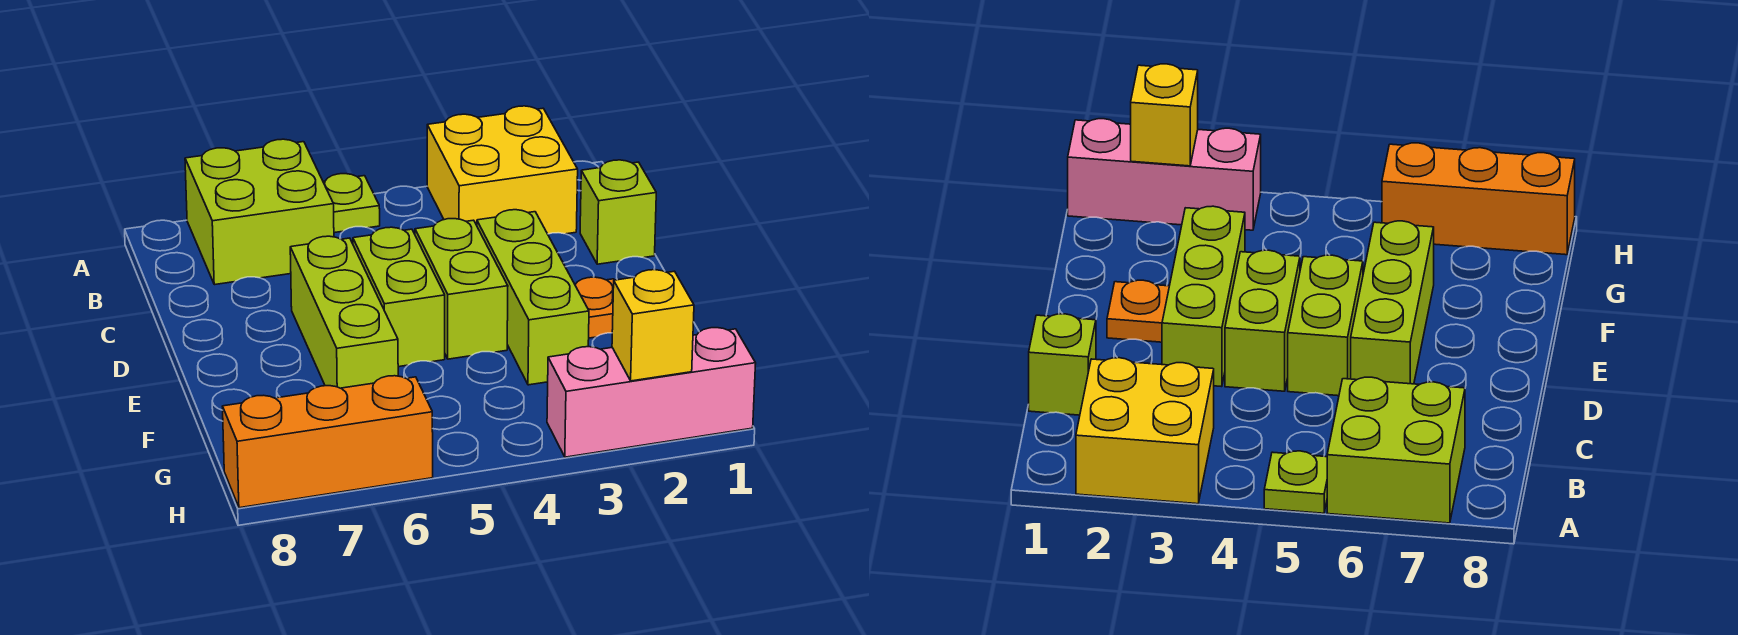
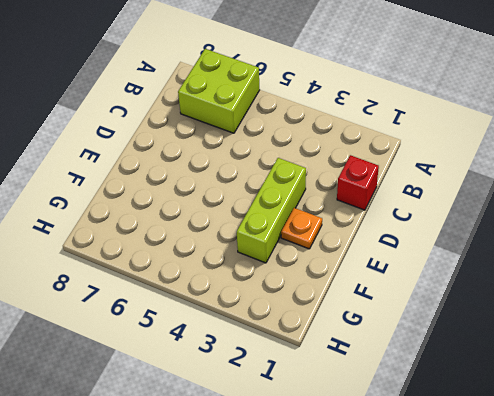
red brick C1 level 1 -> lime brick C1 level 1
none -> yellow brick A2:B3 level 1
none -> lime plate A5 level 1
none -> lime brick D4:E4 level 1

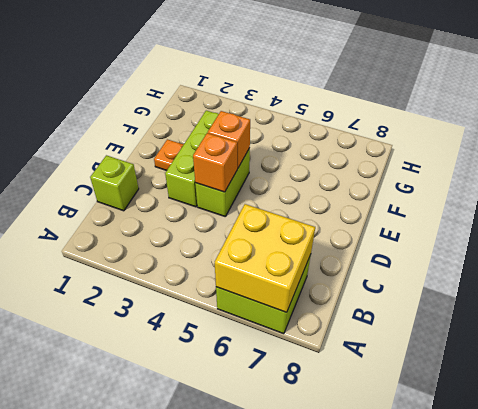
yellow brick A6:B7 level 2 -> yellow brick A2:B3 level 1
orange brick D4 level 2 -> none
orange brick E4 level 2 -> none
none -> lime plate A5 level 1
none -> lime brick D5:E5 level 1
none -> lime brick D6:F6 level 1

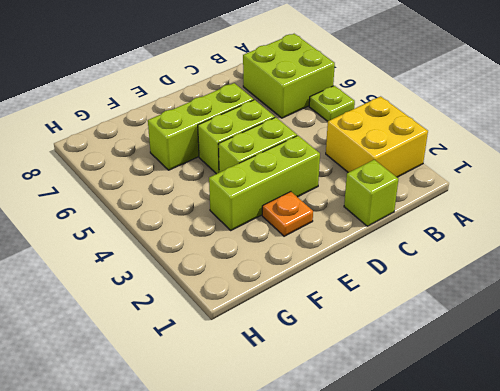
none -> pink brick H1:H3 level 1
none -> orange brick H6:H8 level 1
none -> yellow brick H2 level 2

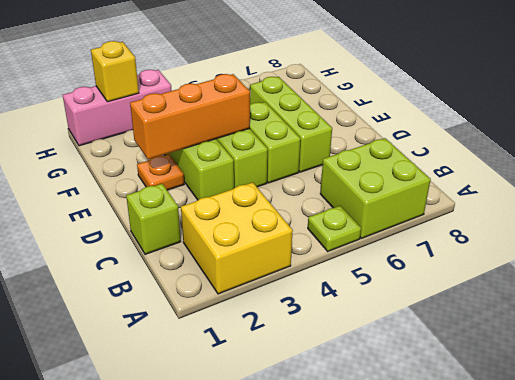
orange brick E2:E4 level 2 -> orange brick H6:H8 level 1

